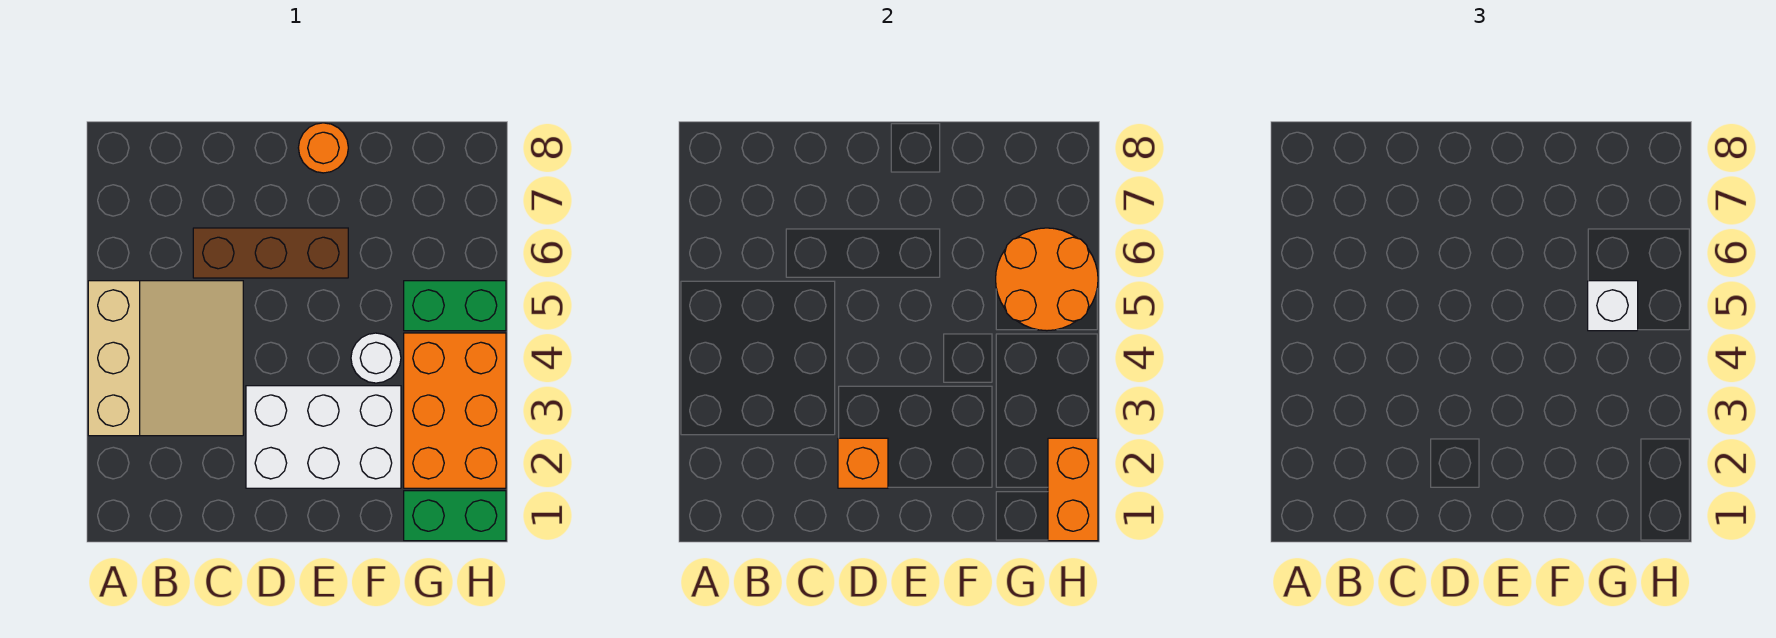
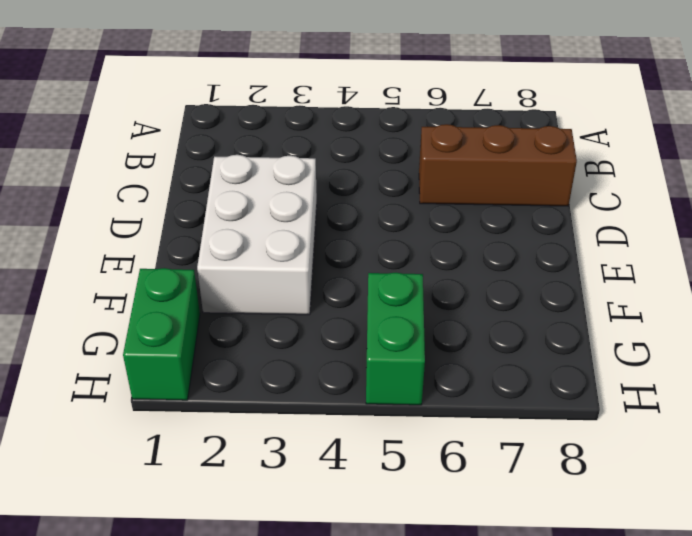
brown brick C6:C8 level 1 -> brown brick C6:E6 level 1
none -> tan slope A3:C5 level 1 top A
none -> orange round brick E8 level 1
none -> white round brick F4 level 1

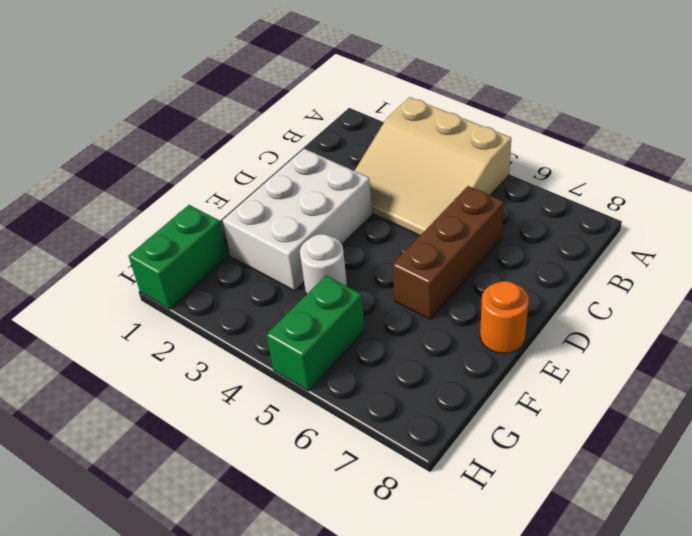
none -> orange brick G2:H4 level 1
none -> orange brick D2 level 2
none -> orange round brick G5:H6 level 2

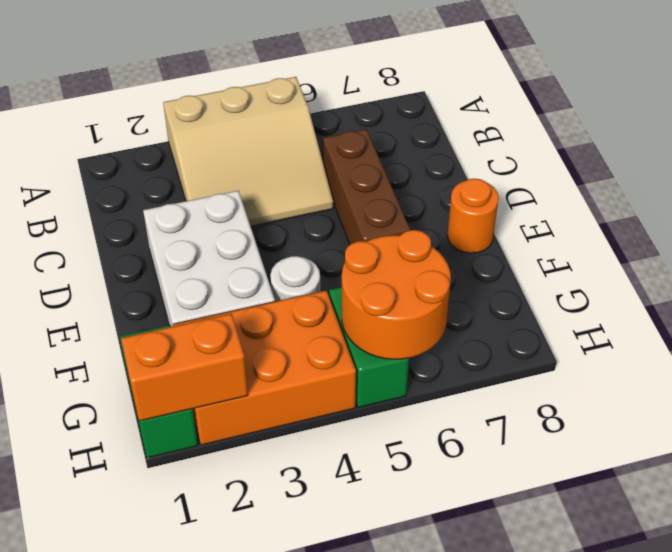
none -> orange brick D2 level 2
none -> white brick G5 level 3

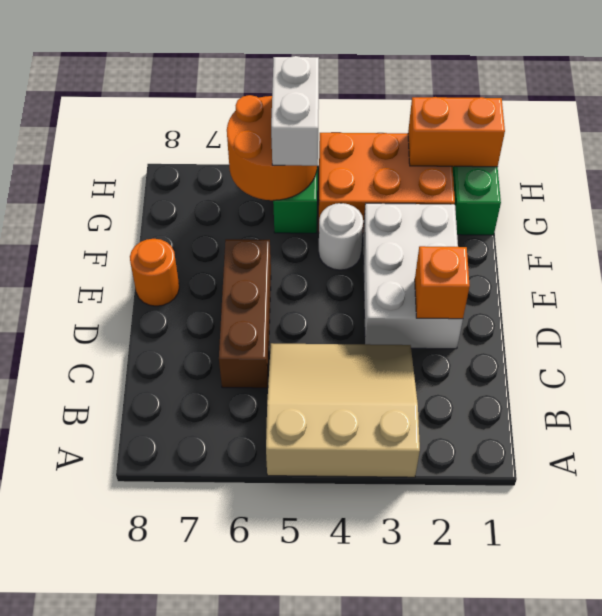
white brick G5:H5 level 3 -> white brick G5 level 3

